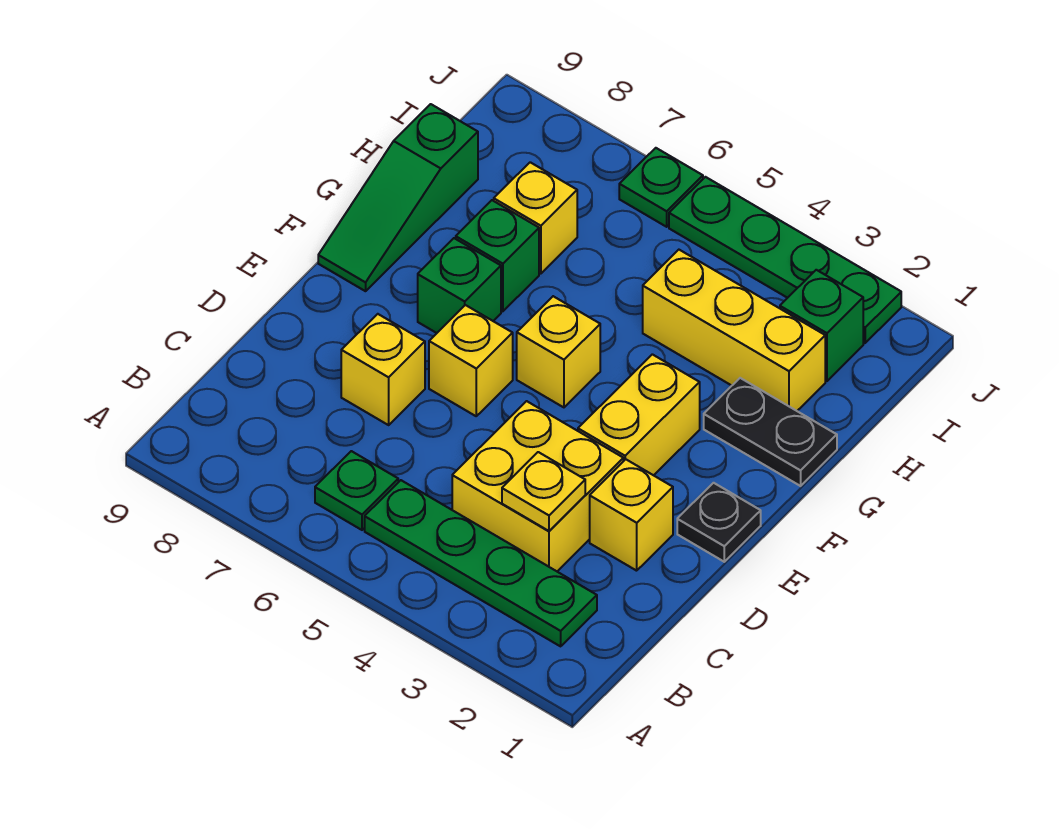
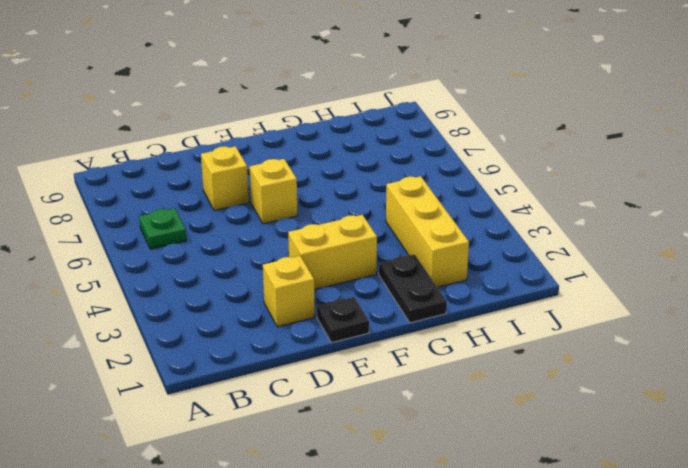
none -> green plate B2:B5 level 1
none -> yellow brick C3:D4 level 1
none -> yellow brick F5 level 1

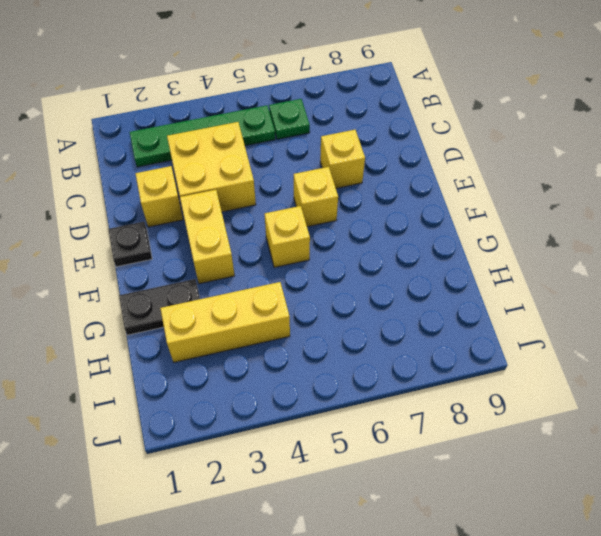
none -> green brick F7 level 1
none -> green slope F9:H9 level 1 top H
none -> green brick G7 level 1

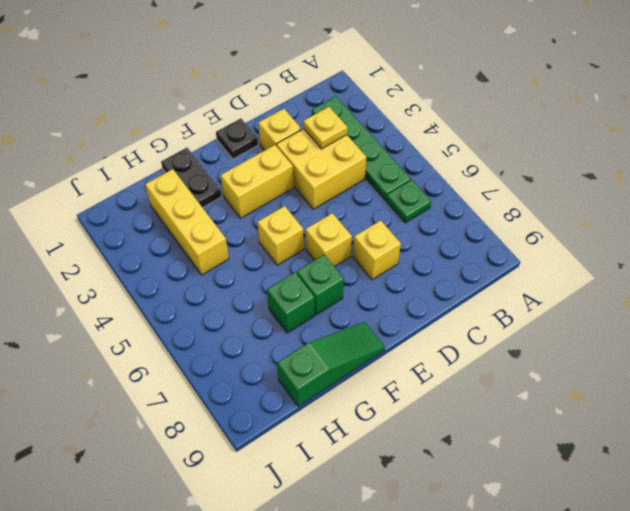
none -> yellow brick H7 level 1
none -> green brick I2 level 1
none -> green plate J2:J5 level 1

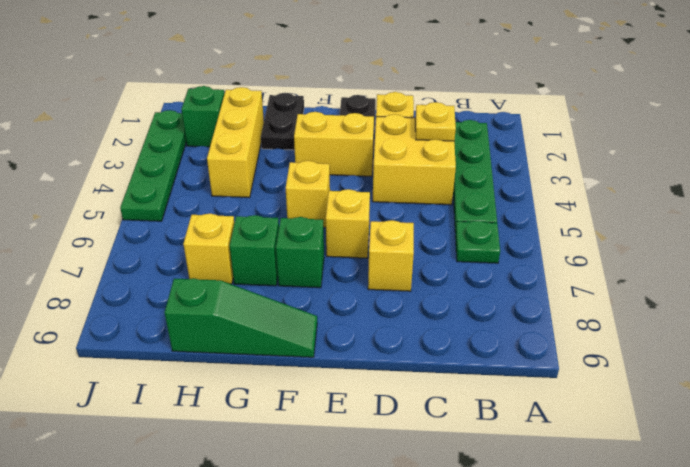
none -> green plate J6 level 1

